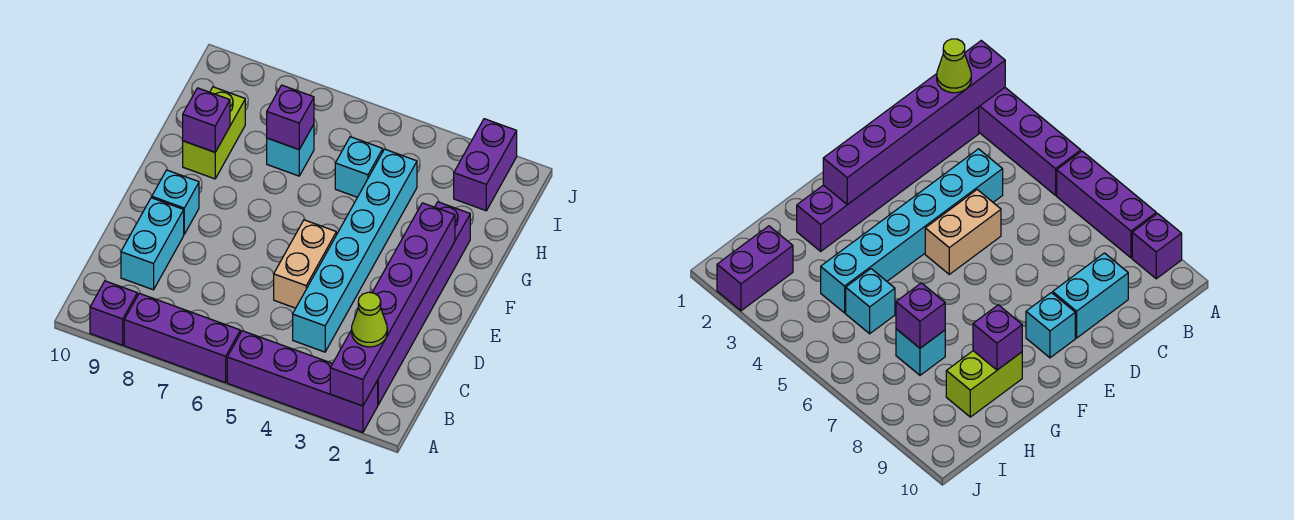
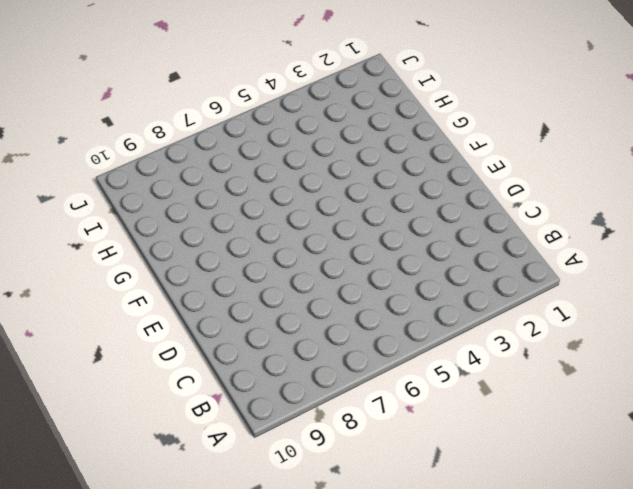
none -> purple brick A2:A5 level 1
none -> purple brick A6:A8 level 1
none -> purple brick A9 level 1

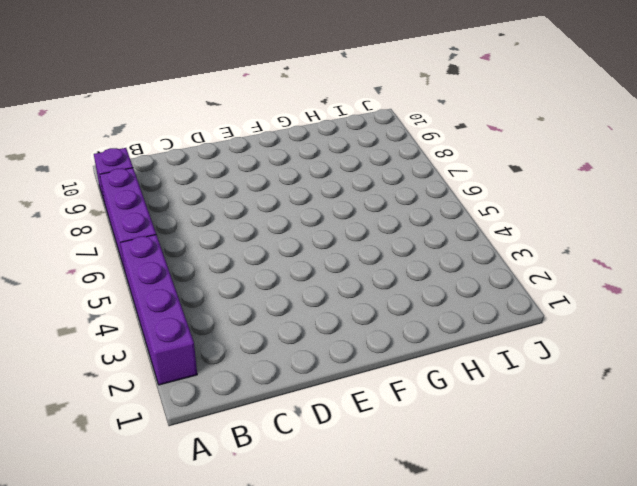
none -> purple brick B2:G2 level 1
none -> cyan brick C4:H4 level 1
none -> cyan brick C9:D9 level 1

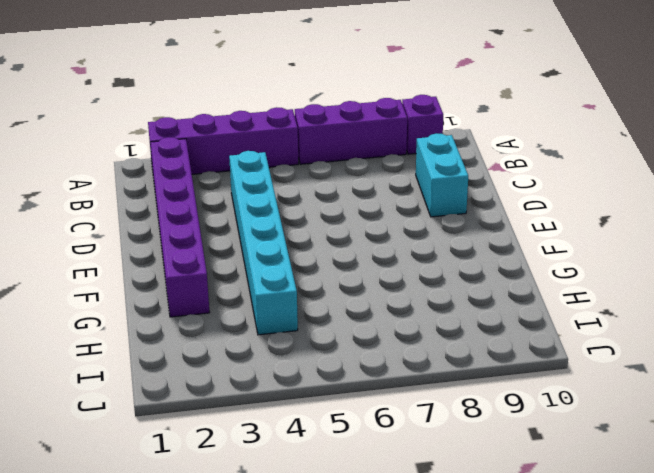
none -> tan brick D5:E5 level 1
none -> cyan brick E9 level 1
none -> lime brick G9:H9 level 1

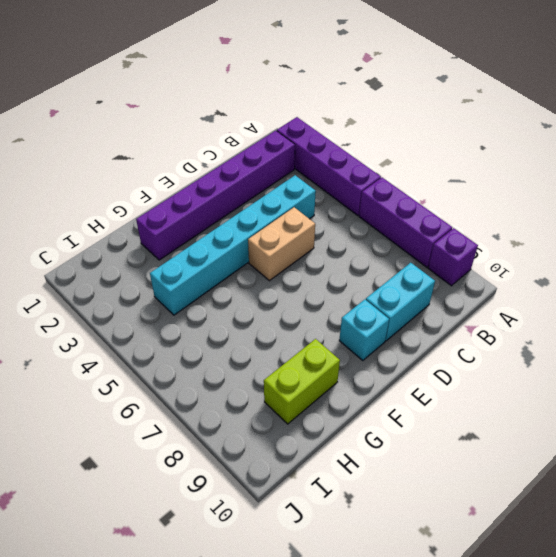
none -> cyan brick H5 level 1
none -> cyan brick H7 level 1
none -> purple brick I2:J2 level 1

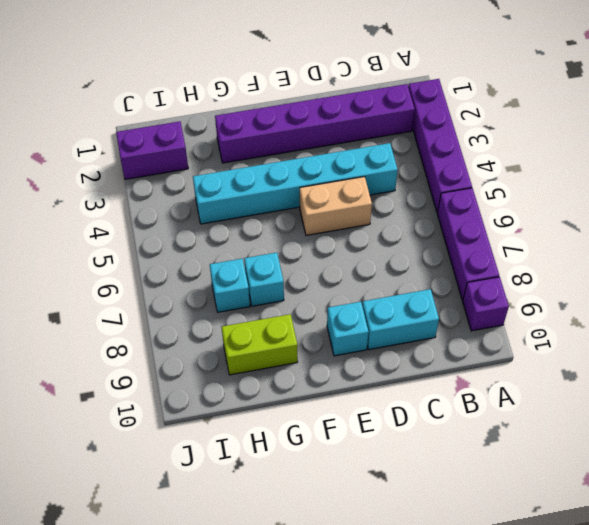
cyan brick G7 level 1 -> cyan brick H5 level 1
none -> purple brick A2:F2 level 2
none -> purple brick G9 level 2
none -> purple brick H7 level 2

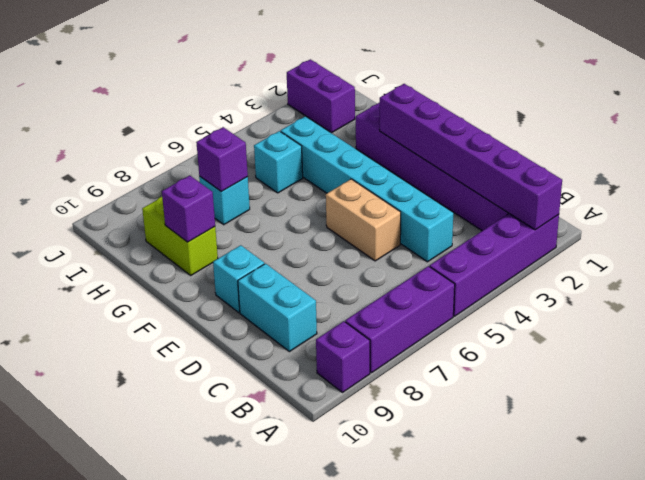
none -> lime cone B2 level 3

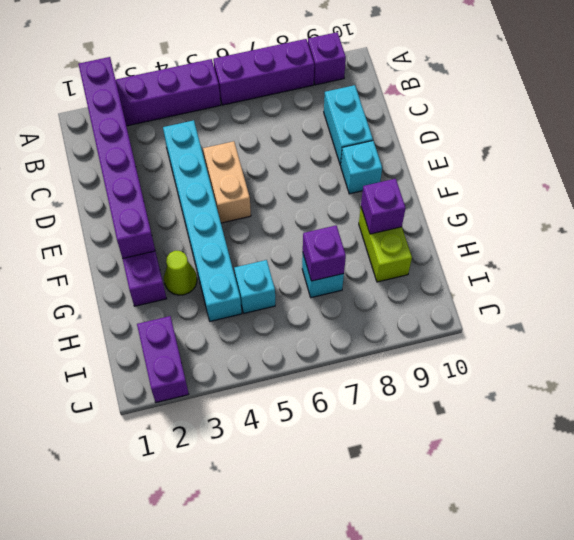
lime cone G3 level 1 -> lime cone B2 level 3

